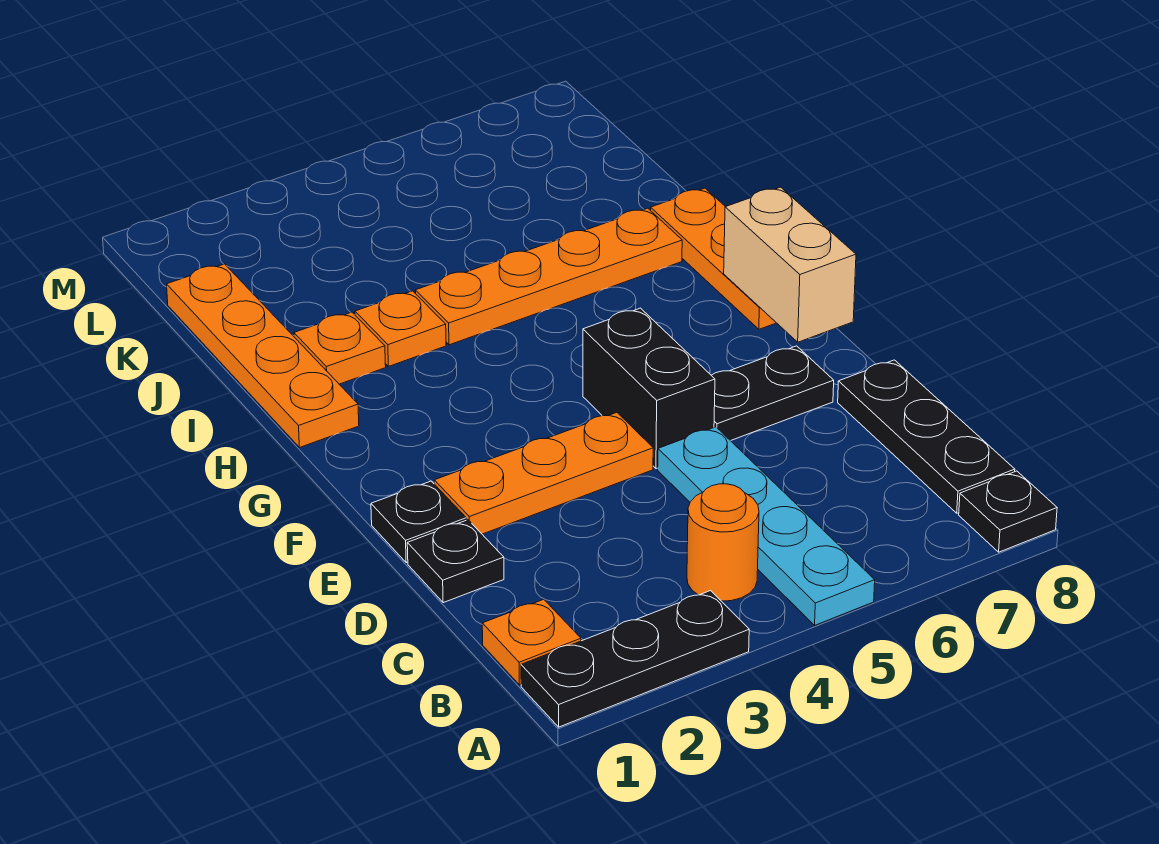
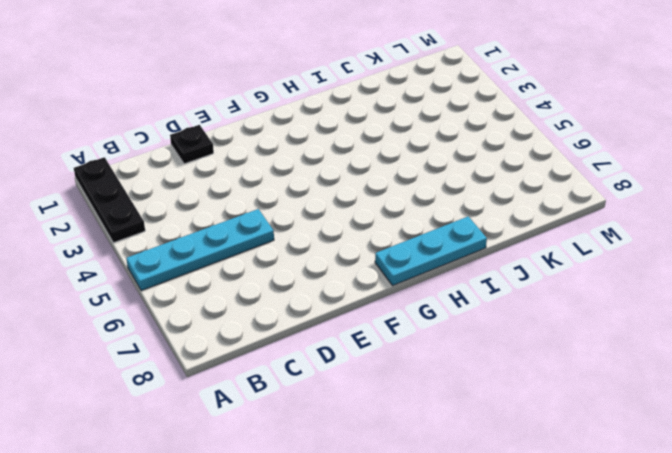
cyan plate G8:I8 level 1 -> orange plate G8:I8 level 1
none -> black plate A8 level 1
none -> orange plate B1 level 1
none -> orange round brick B4 level 1

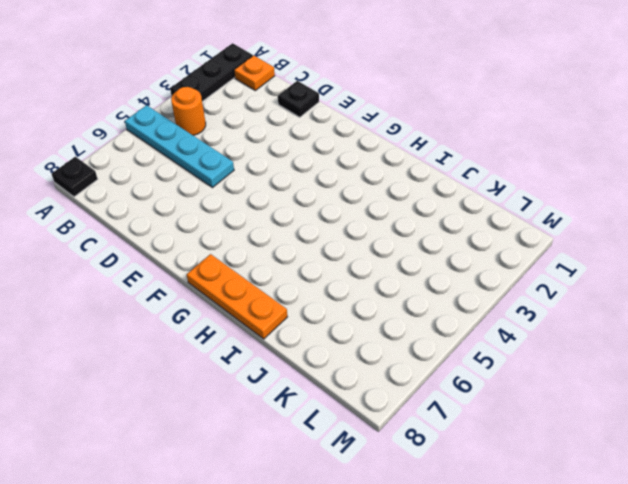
none -> black plate B8:D8 level 1
none -> black plate E1 level 1
none -> orange plate E2:E4 level 1

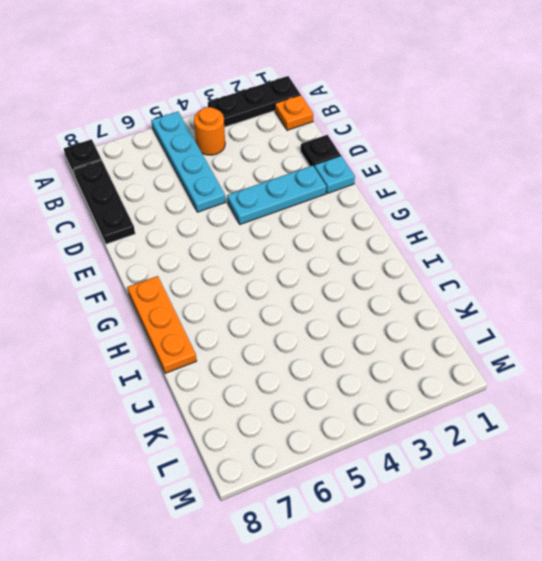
cyan plate E1 level 1 -> black plate E1 level 1
cyan plate E2:E4 level 1 -> orange plate E2:E4 level 1
none -> black brick E5:F5 level 1
none -> black plate E6:E7 level 1
none -> orange plate H1:K1 level 1

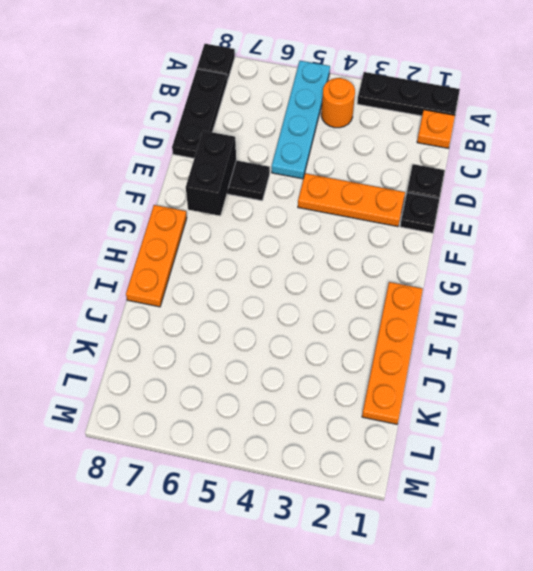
black brick E7:F7 level 2 -> black brick E5:F5 level 1
none -> orange plate I2 level 1
none -> orange plate I3 level 1
none -> orange plate I4:I7 level 1

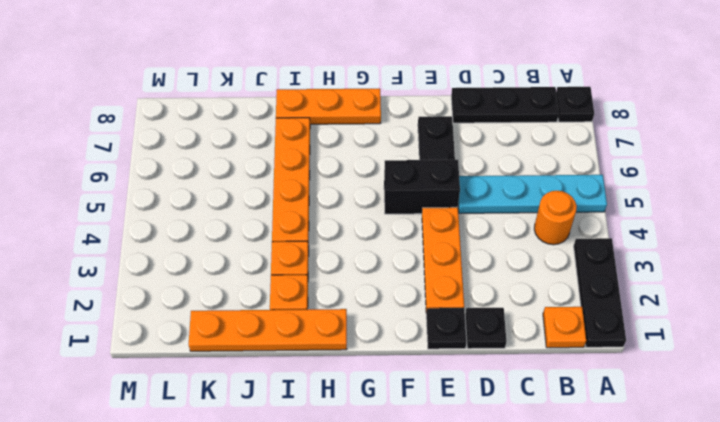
none -> tan brick F8:G8 level 2

